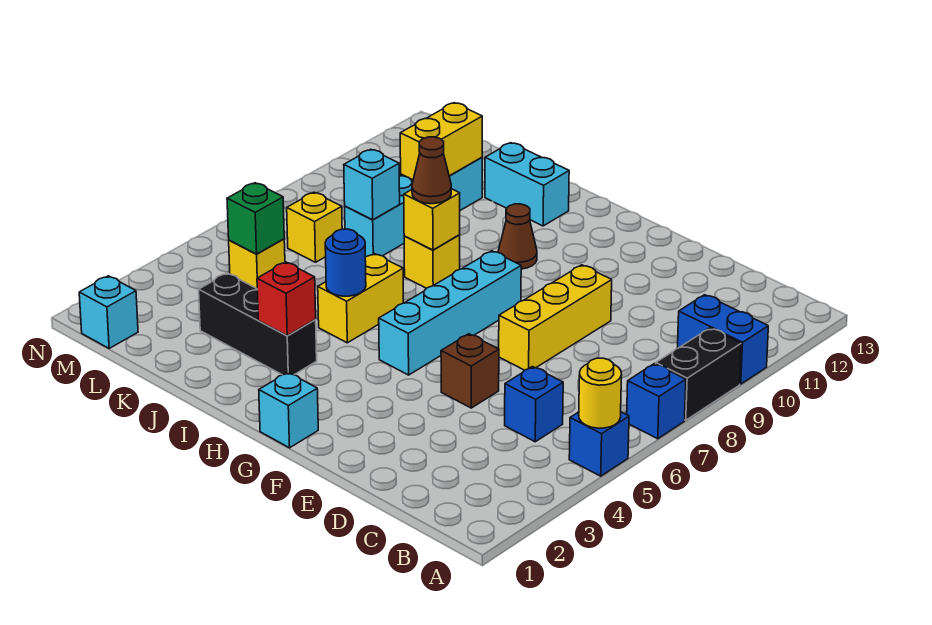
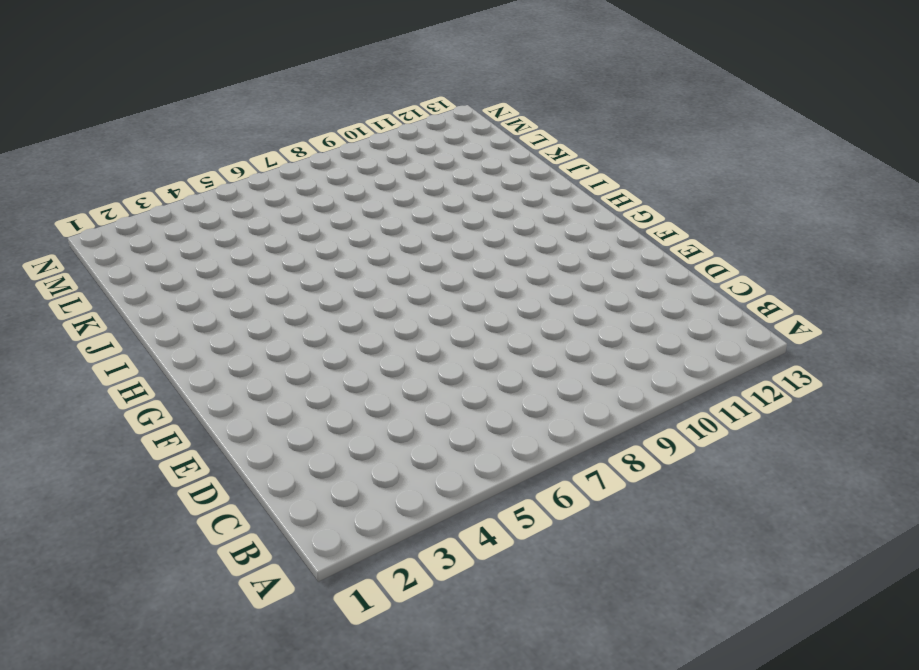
none -> blue brick A5 level 1
none -> blue brick A7 level 1
none -> black brick A8:A9 level 1

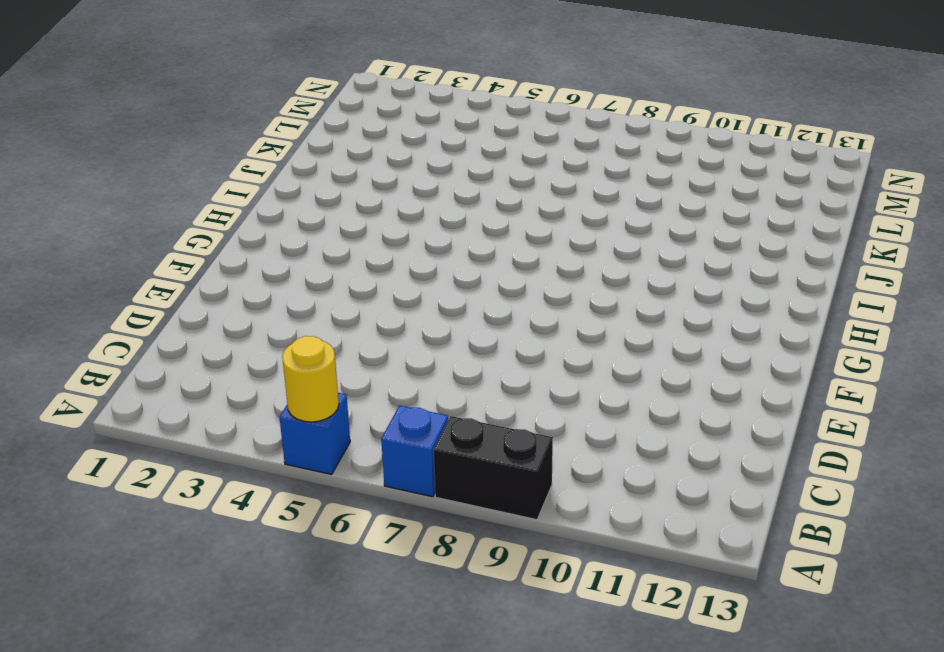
none -> blue brick A10:B10 level 1
none -> blue brick C5 level 1
none -> brown brick E5 level 1

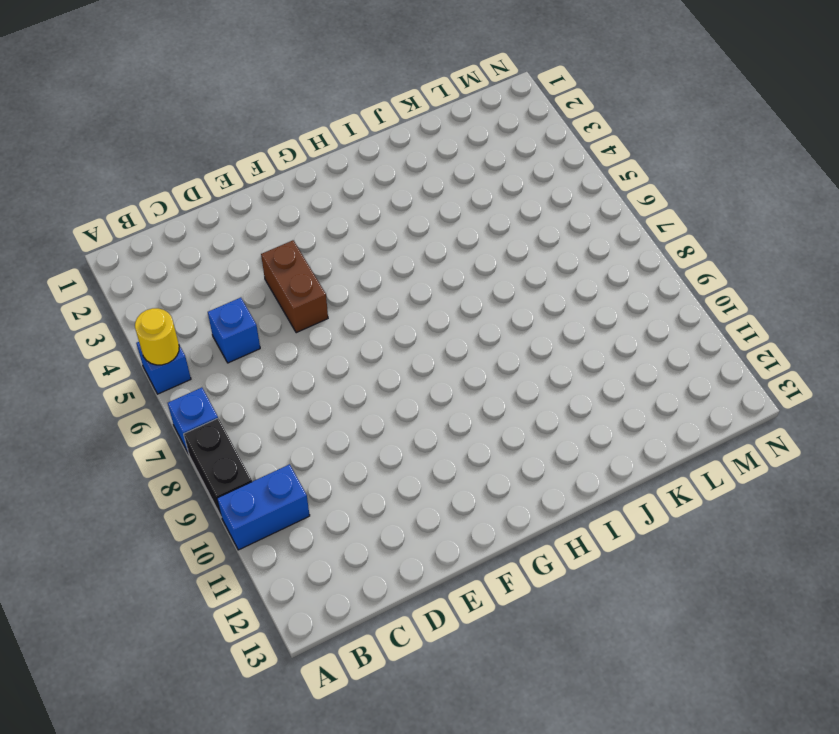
brown brick E4:E5 level 1 -> brown brick E5 level 1
none -> yellow brick E7:E9 level 1
none -> cyan brick G1 level 1
none -> cyan brick G5:G8 level 1

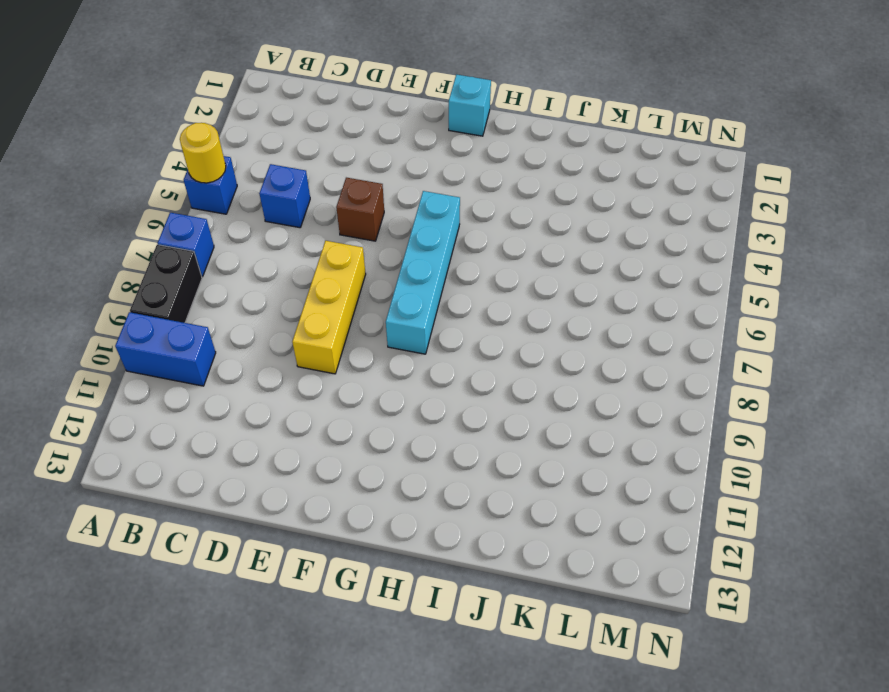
none -> brown cone H10 level 1
none -> black brick I3:K3 level 1
none -> yellow brick I5:I6 level 1

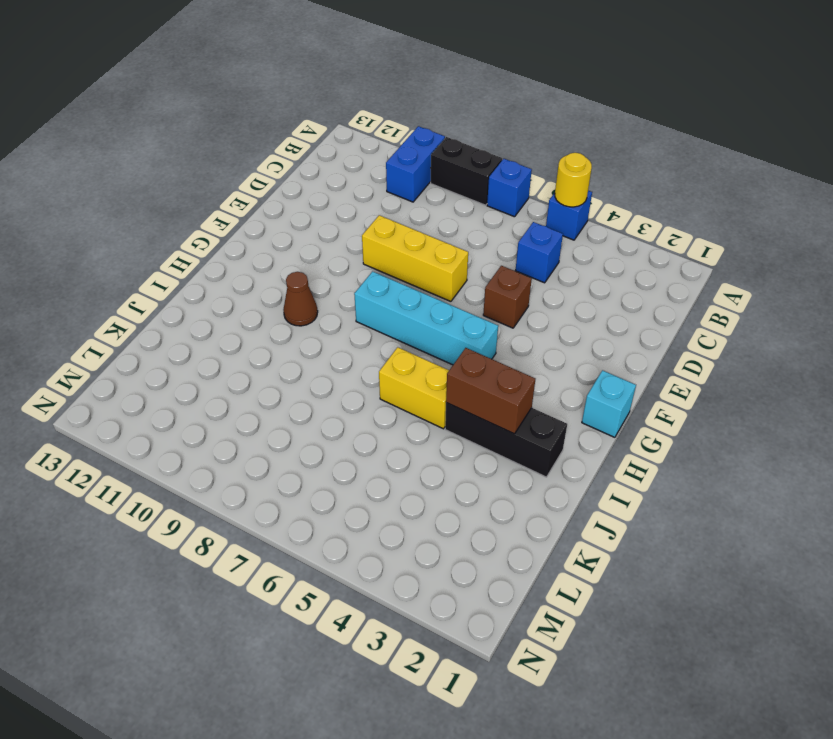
black brick I2:I4 level 1 -> black brick I3:K3 level 1
brown brick I3:I4 level 2 -> red brick I3 level 2
none -> yellow brick I8 level 1
none -> cyan brick I12:J12 level 1
none -> cyan brick K8:K11 level 1

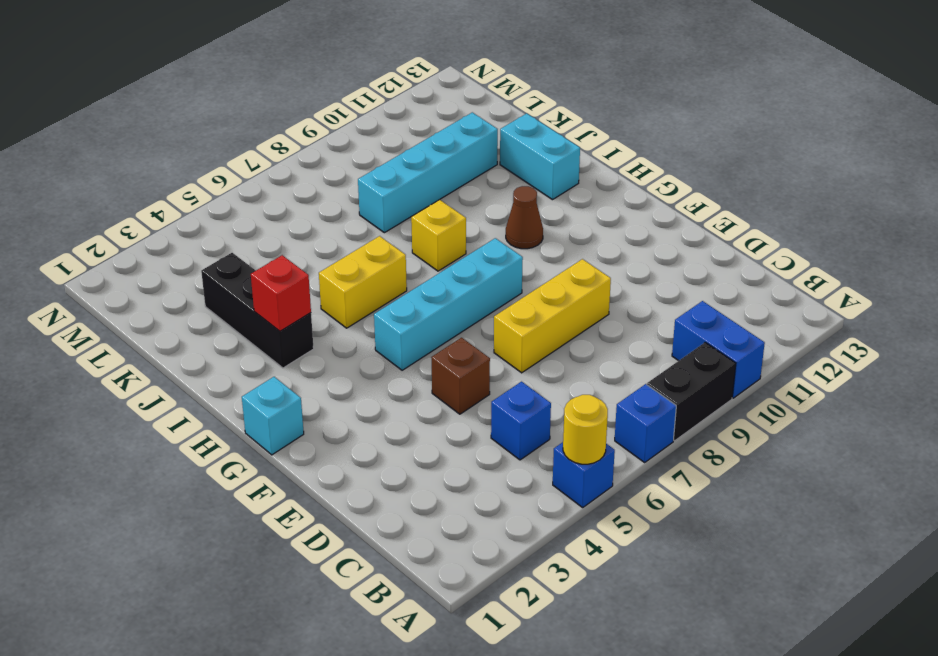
none -> yellow brick L5 level 1
none -> yellow brick L7 level 1
none -> cyan brick M1 level 1

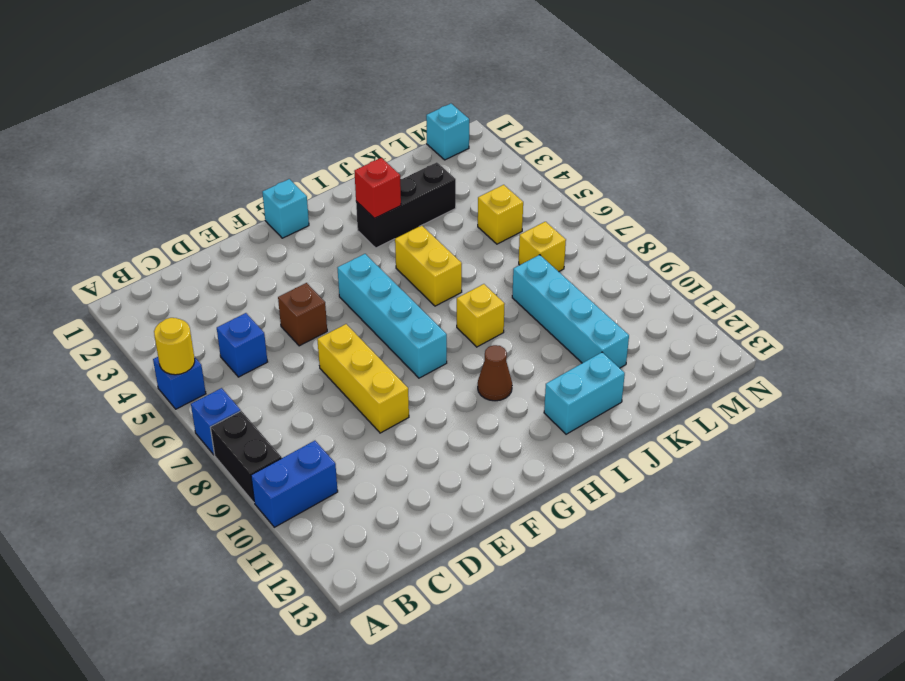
none -> blue round brick I5 level 2
none -> yellow brick I8 level 2
none -> cyan brick K8 level 2

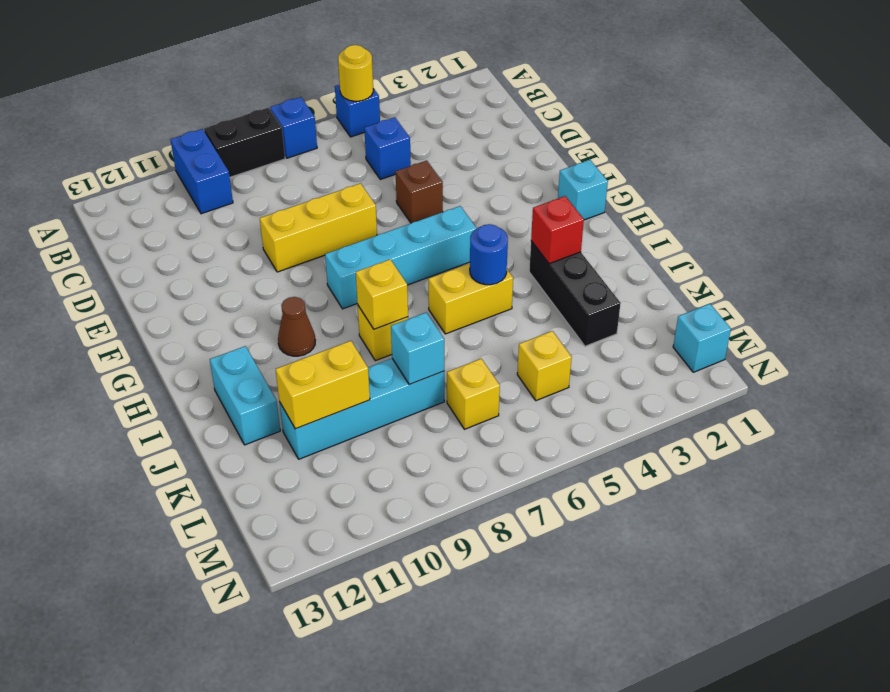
none -> green brick L5 level 2
none -> brown cone I8 level 3

